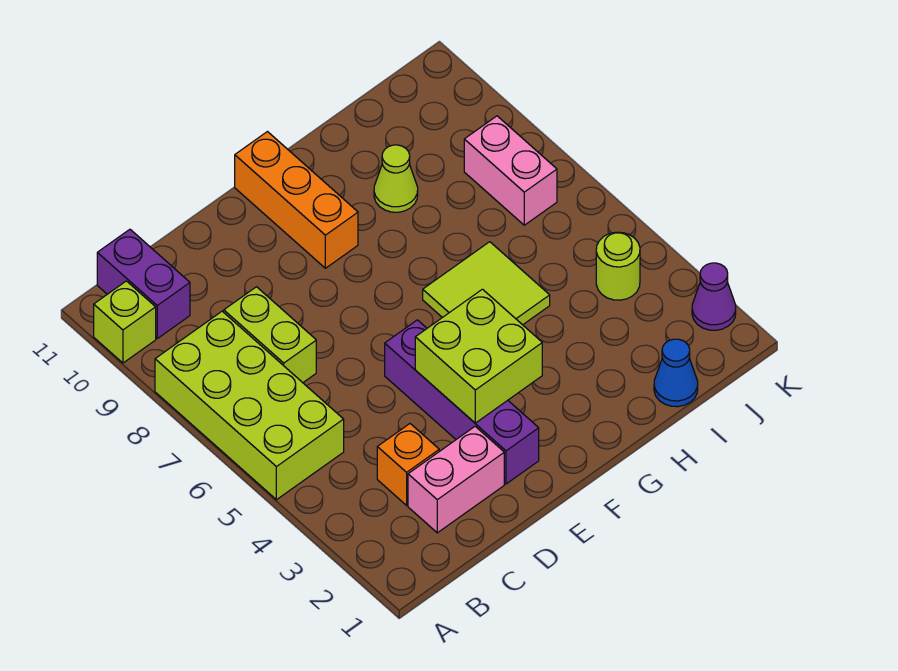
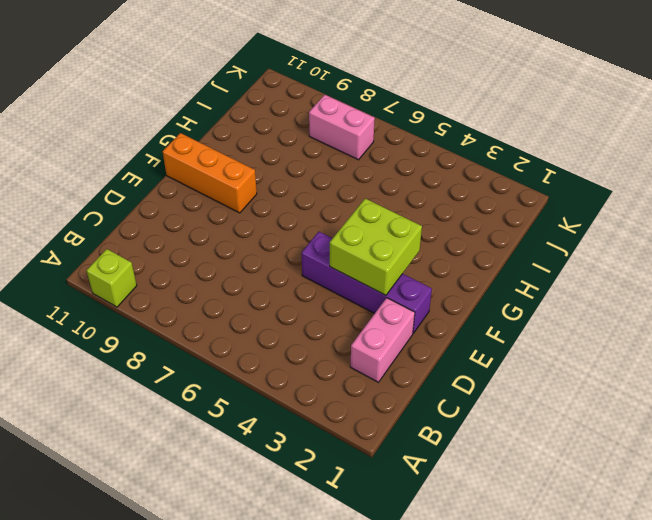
none -> lime brick A5:B8 level 1
none -> purple brick B10:B11 level 1
none -> orange brick C3 level 1

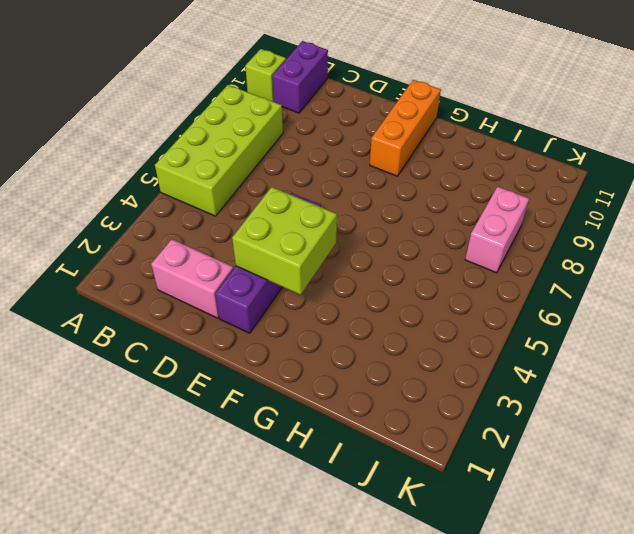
none -> orange brick C3 level 1
none -> lime brick C7:C8 level 1
none -> lime tile G5:H6 level 1

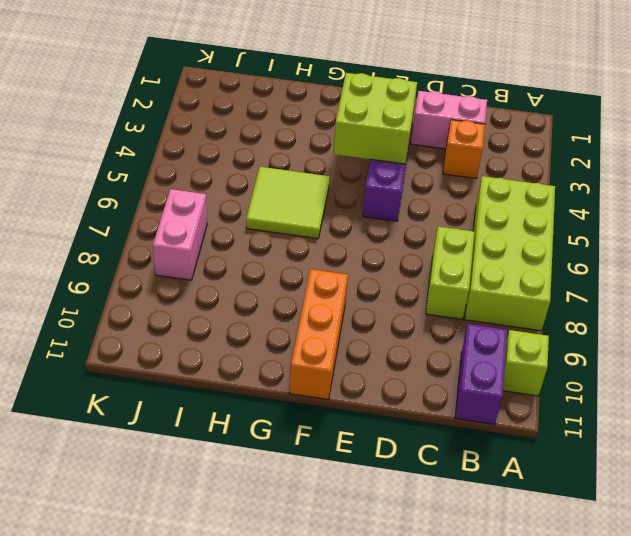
none -> lime cone H9 level 1
none -> blue cone I1 level 1
none -> lime round brick J4 level 1

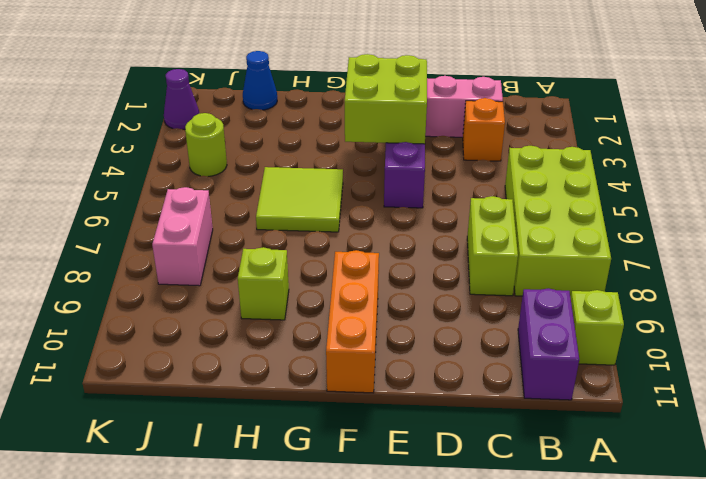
lime brick H9 level 1 -> lime cone H9 level 1

